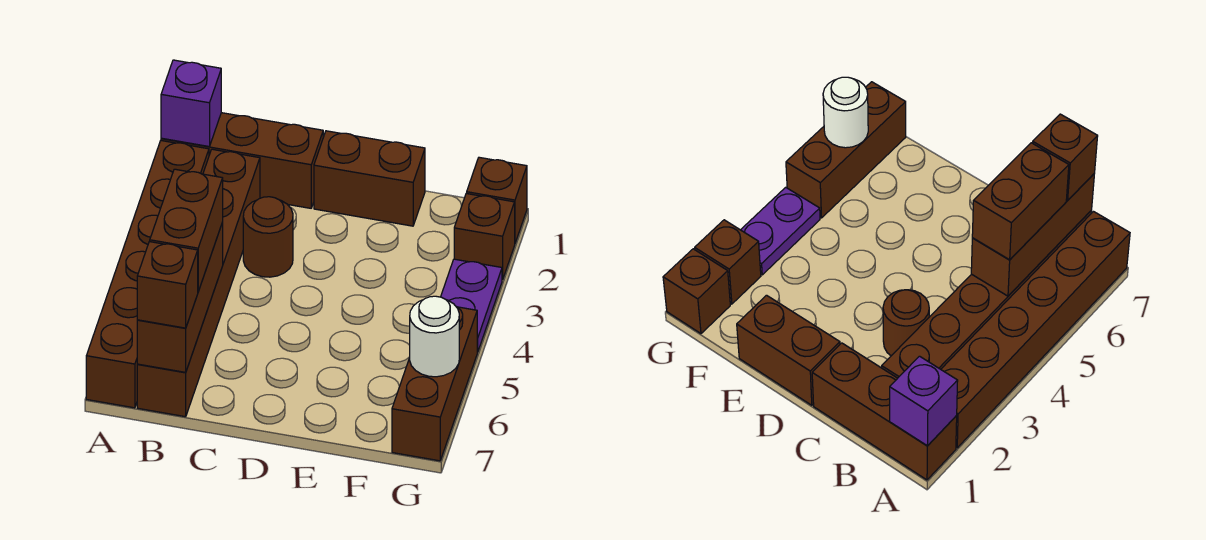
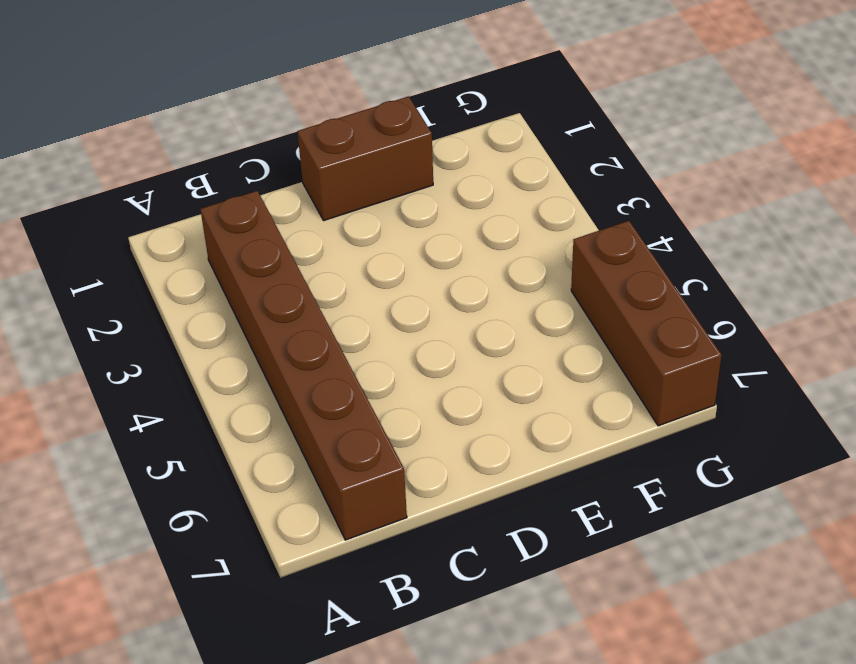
none -> brown brick A1:C1 level 1
none -> brown brick A2:A7 level 1
none -> brown round brick C3 level 1

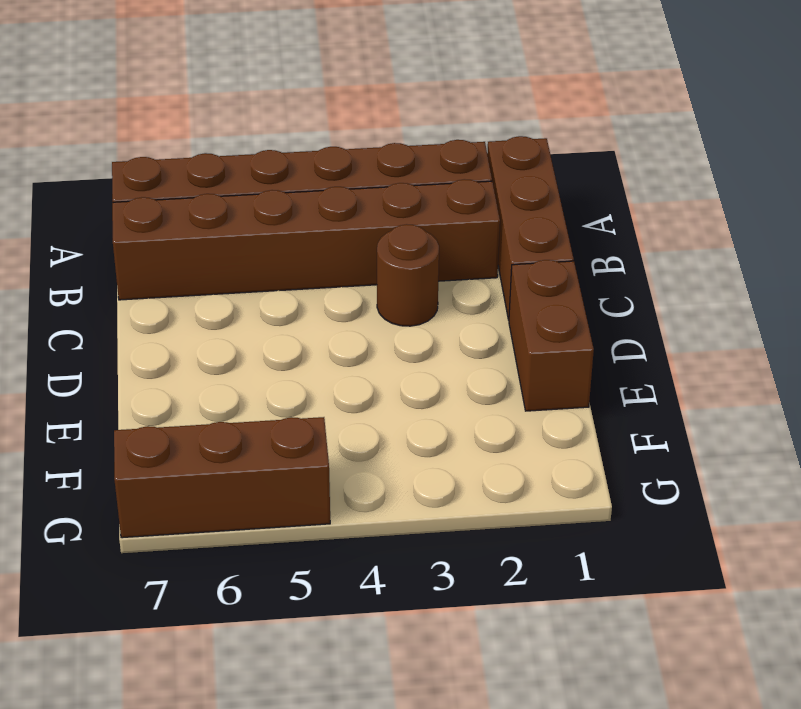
none -> brown brick G1 level 1
none -> brown brick G2 level 1
none -> purple plate G3:G4 level 1

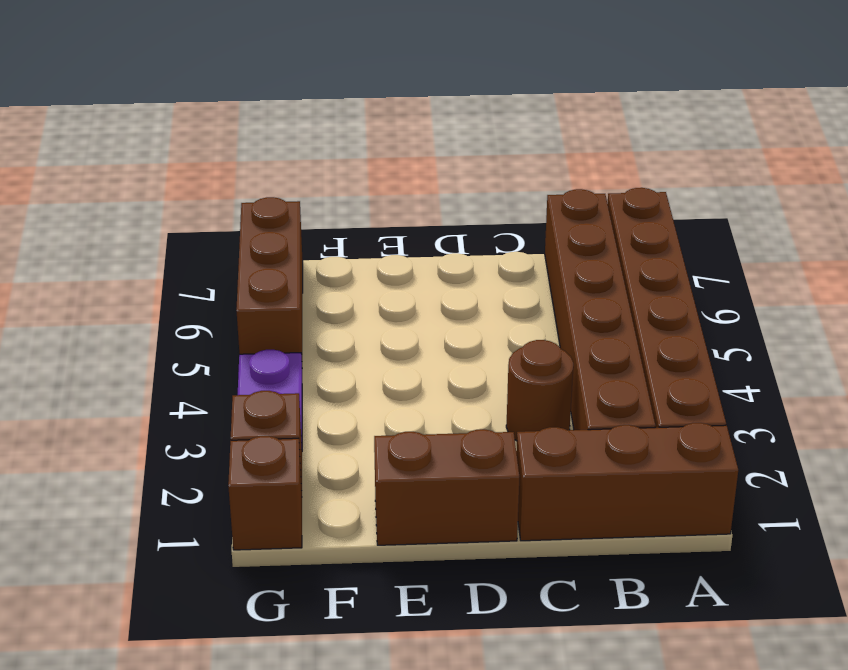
none -> purple brick A1 level 2
none -> brown brick B5:B7 level 2
none -> white round brick G6 level 2

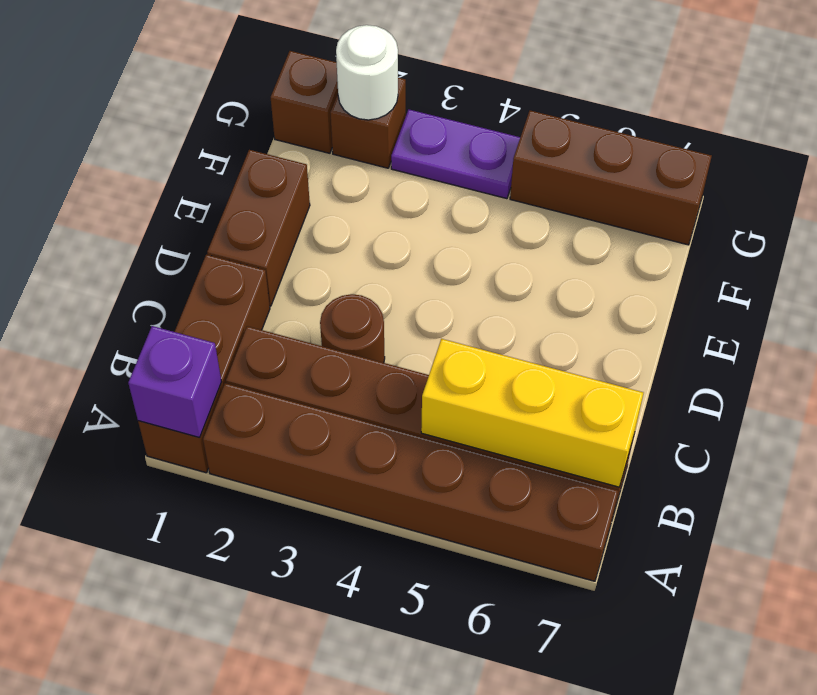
yellow brick B5:B7 level 2 -> brown brick B5:B7 level 2
white round brick G2 level 2 -> white round brick G6 level 2
none -> brown brick B5:B6 level 3
none -> brown brick B7 level 3

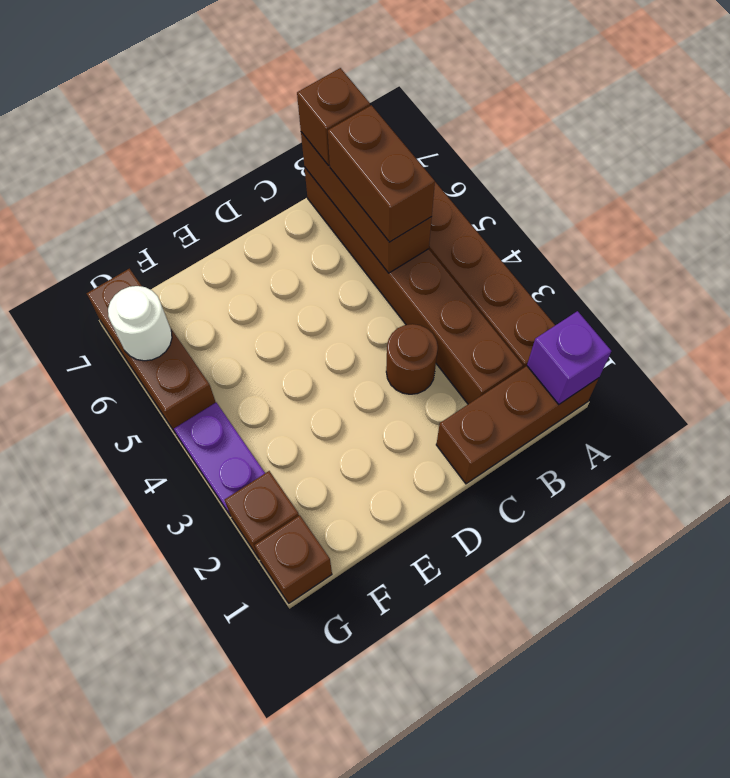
none -> brown brick D1:E1 level 1

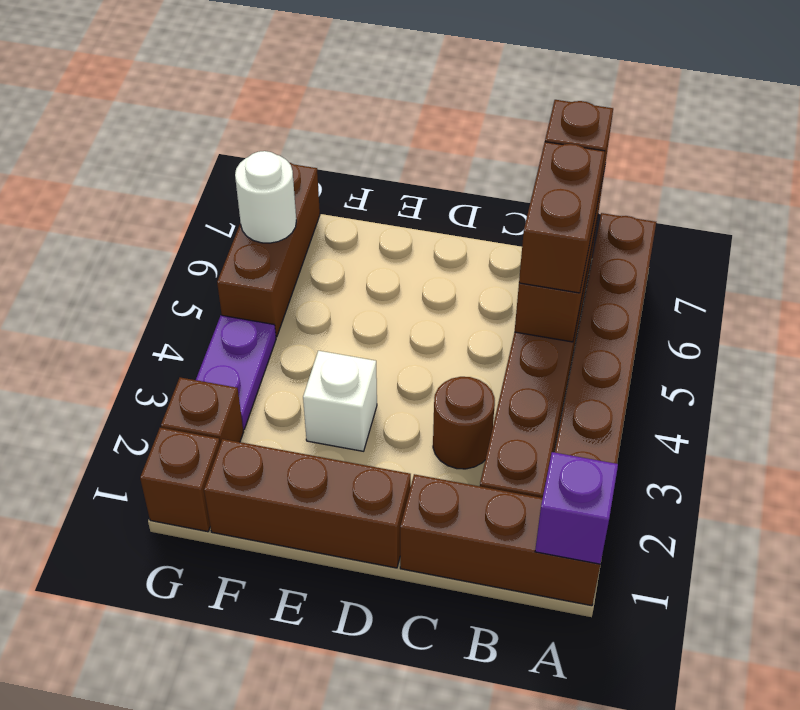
brown brick D1:F1 level 1 -> brown brick D1:E1 level 1
white brick E3 level 1 -> none

